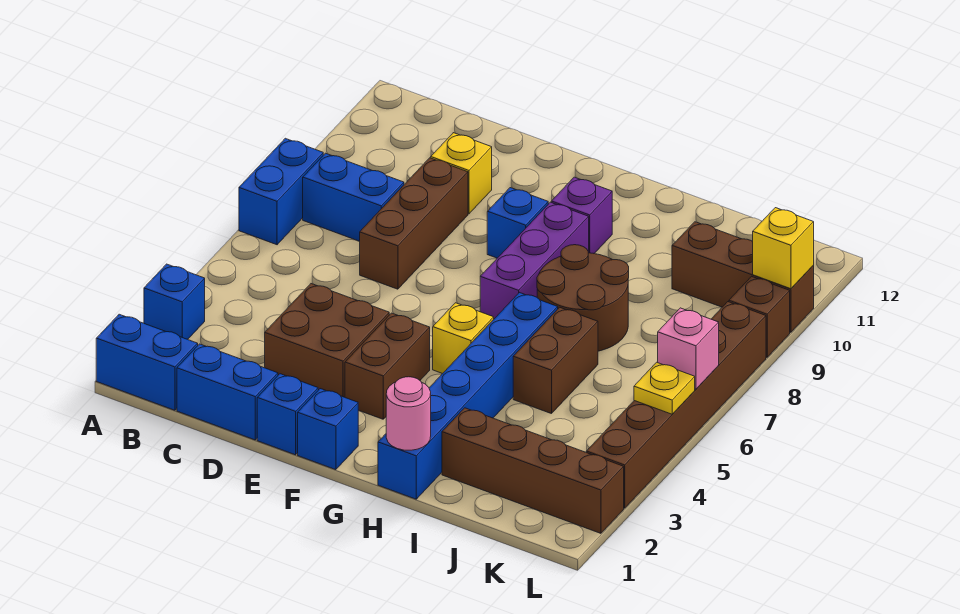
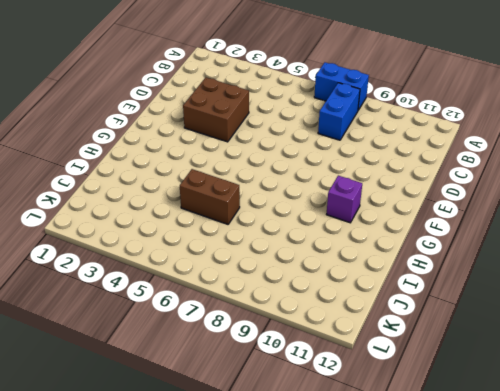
none -> blue brick A1:B1 level 1
none -> blue brick A3 level 1
none -> blue brick C1:D1 level 1

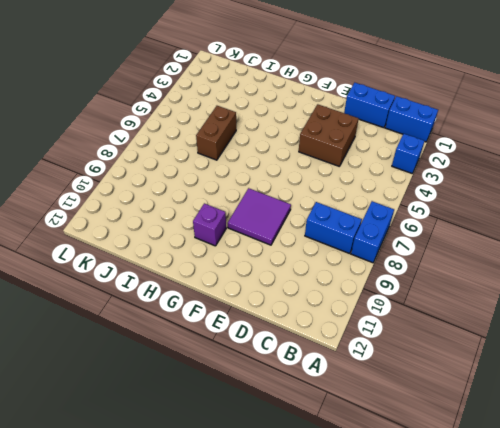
purple tile E8:F9 level 1 -> blue brick F9 level 1
none -> brown brick D7:D9 level 1
none -> yellow brick D10 level 1
none -> blue brick E1 level 1

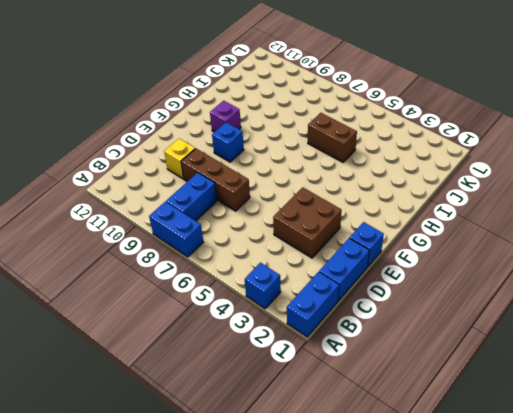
none -> blue brick F1 level 1
none -> brown brick F3:F4 level 1
none -> yellow brick G5 level 1

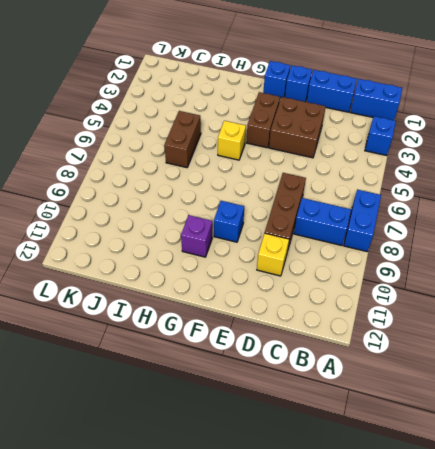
none -> purple brick G7:G9 level 1
none -> blue brick H1:H6 level 1
none -> brown round brick H7:I8 level 1

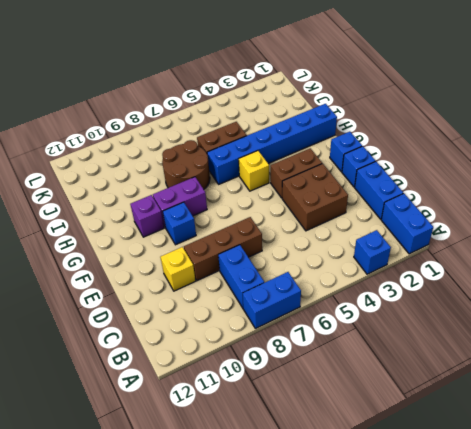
purple brick G8:G9 level 1 -> purple brick G7:G9 level 1
none -> brown brick I2:L2 level 1
none -> brown brick J10:L10 level 1
none -> brown brick L3:L8 level 1

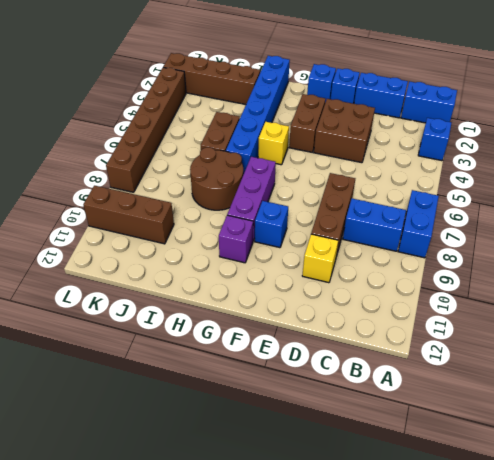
none -> brown brick L9 level 1
none -> pink round brick H1 level 2
none -> yellow plate L5 level 2

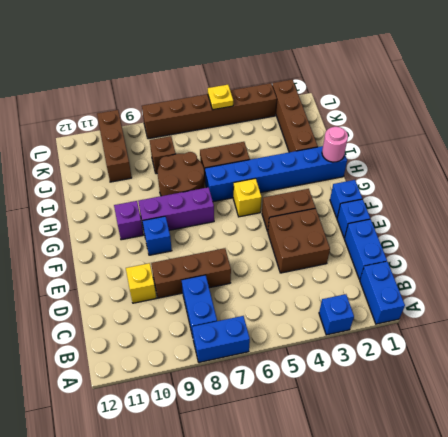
brown brick J8 level 1 -> brown brick L9 level 1
none -> pink brick L6 level 2
none -> yellow brick L10 level 2

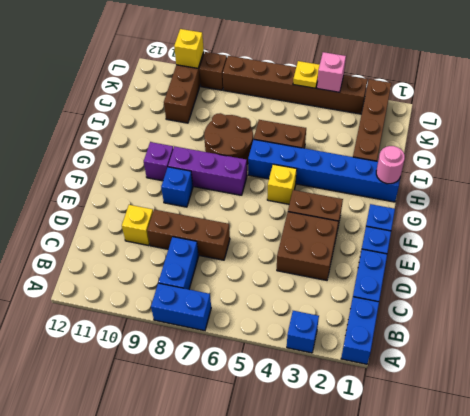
pink brick L4 level 2 -> pink brick L6 level 2

